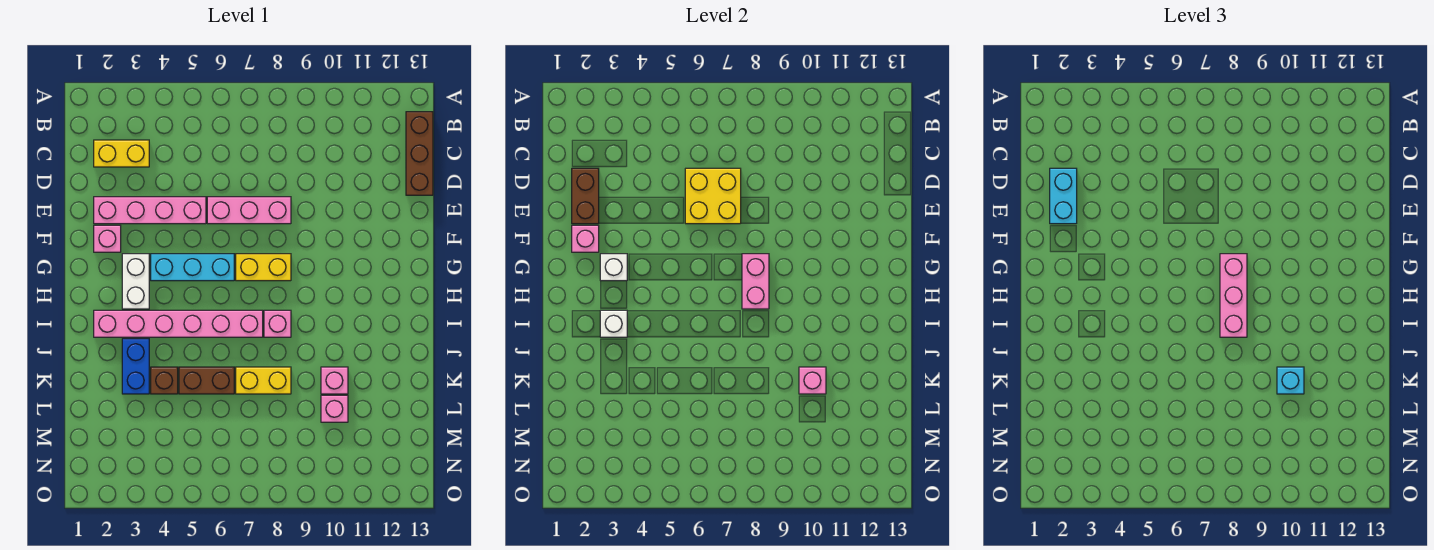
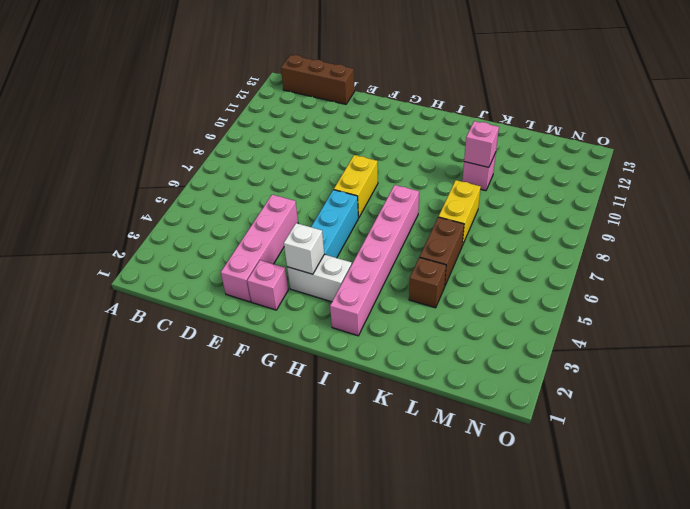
none -> yellow brick C2:C3 level 1
none -> pink brick E6:E8 level 1
none -> pink brick I8 level 1

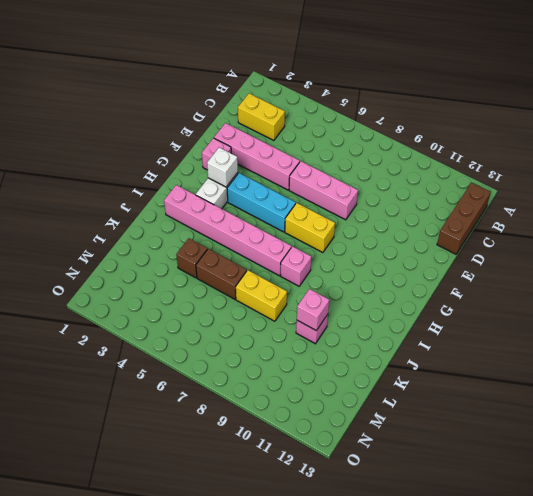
none -> blue brick J3:K3 level 1
none -> pink brick L10 level 1
none -> brown brick D2:E2 level 2

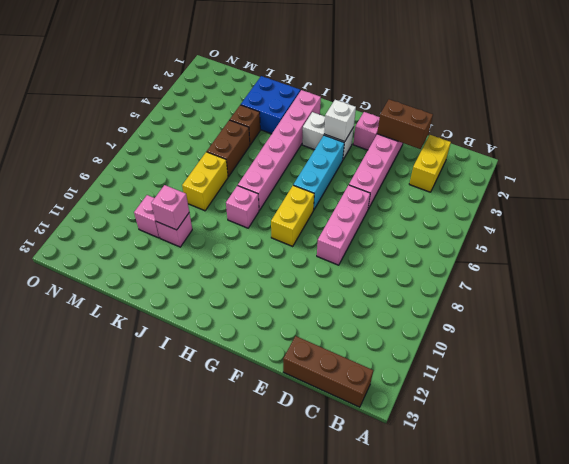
blue brick J2:K3 level 1 -> blue brick J3:K3 level 1
none -> yellow brick D6:E7 level 2
none -> pink brick F2 level 2
none -> pink brick G8:H8 level 2

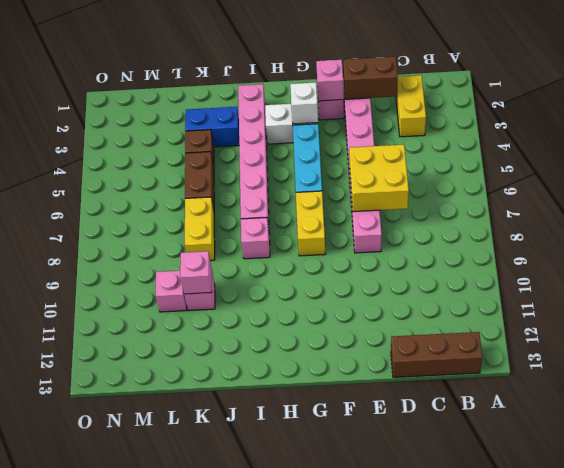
none -> pink brick G8:H8 level 2
none -> white brick I3 level 2
none -> cyan brick D2:E2 level 3

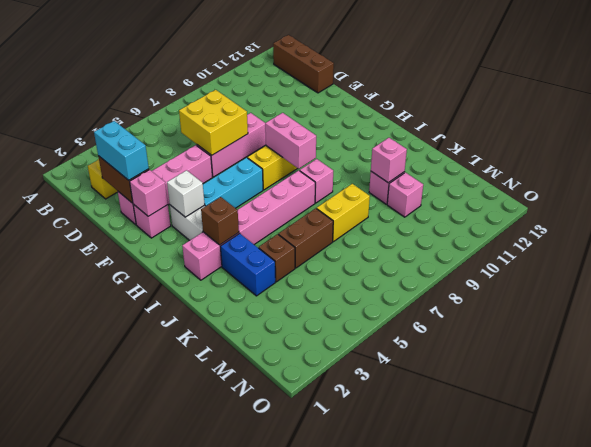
brown brick I3 level 2 -> white brick I3 level 2
none -> pink brick G8:I8 level 3
none -> cyan brick K10 level 3

